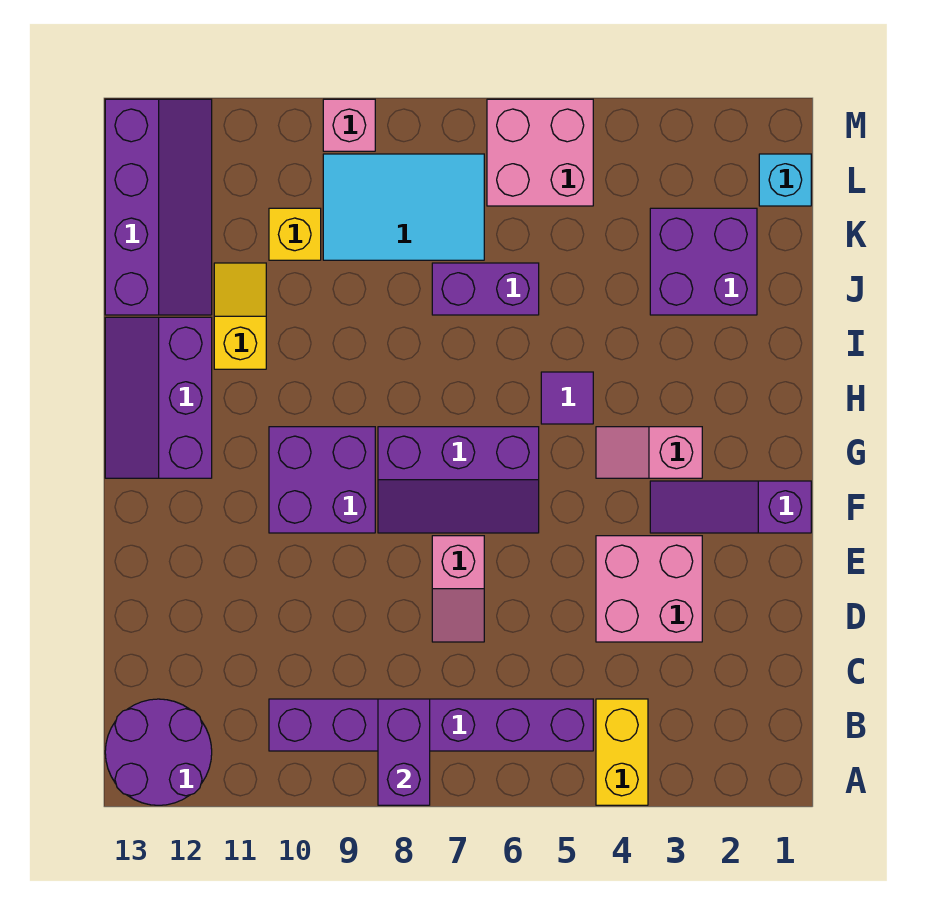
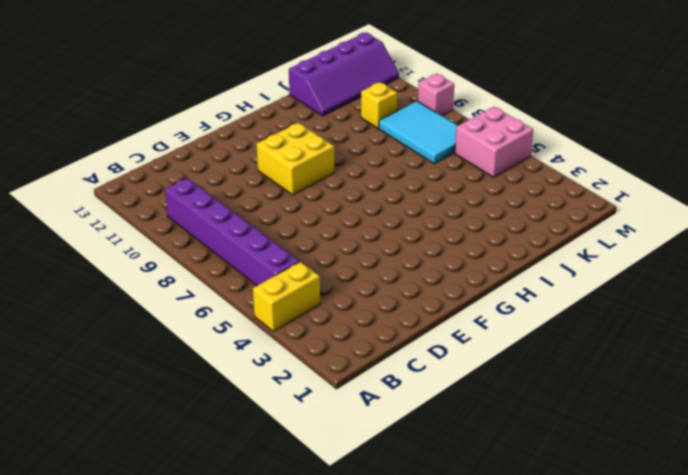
yellow brick F9:G10 level 1 -> purple brick F9:G10 level 1
none -> purple round brick A12:B13 level 1
none -> pink brick D3:E4 level 1
none -> pink slope D7:E7 level 1 top E

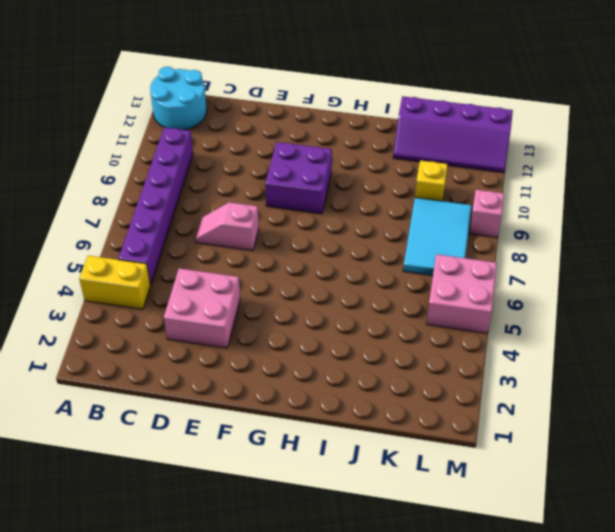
cyan round brick A12:B13 level 1 -> purple round brick A12:B13 level 1
none -> purple slope F1:F3 level 1 top 1
none -> purple slope F6:G8 level 1 top G
none -> pink slope G3:G4 level 1 top 3

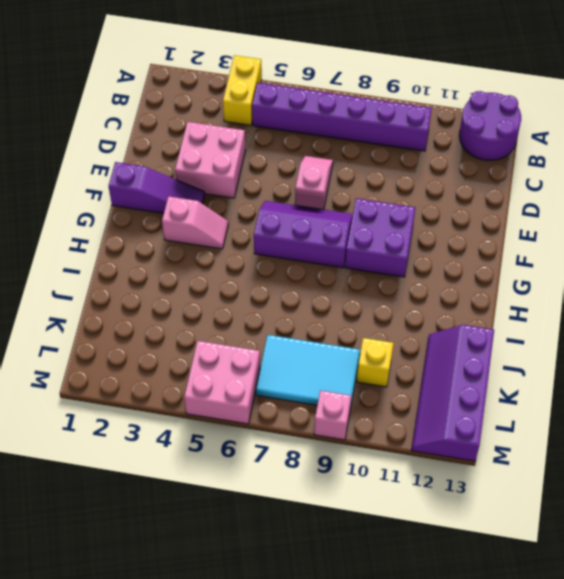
none -> purple slope G12:I13 level 1 top 12
none -> purple tile H5 level 1
none -> yellow slope I11:J11 level 1 top I

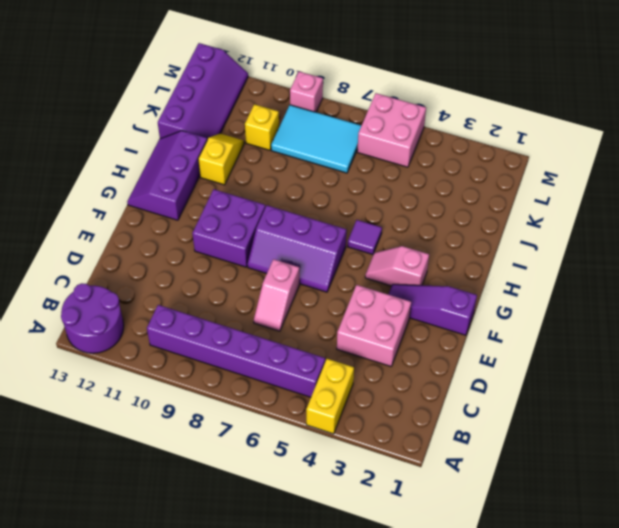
none -> purple brick J2:K3 level 1
none -> purple brick J6:J7 level 1
none -> cyan brick L1 level 1

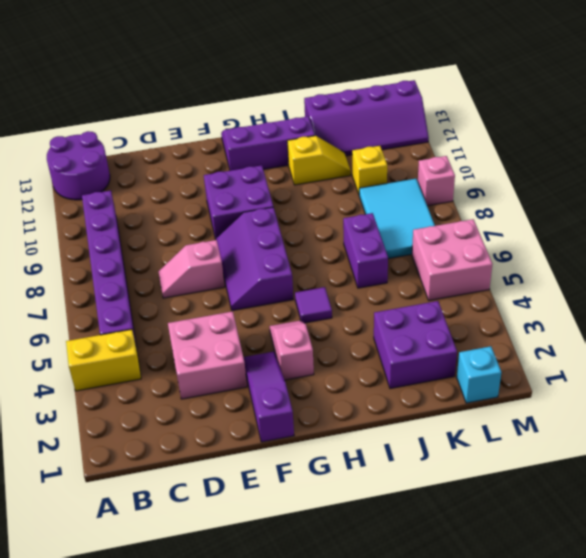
none -> purple brick A8:B8 level 2

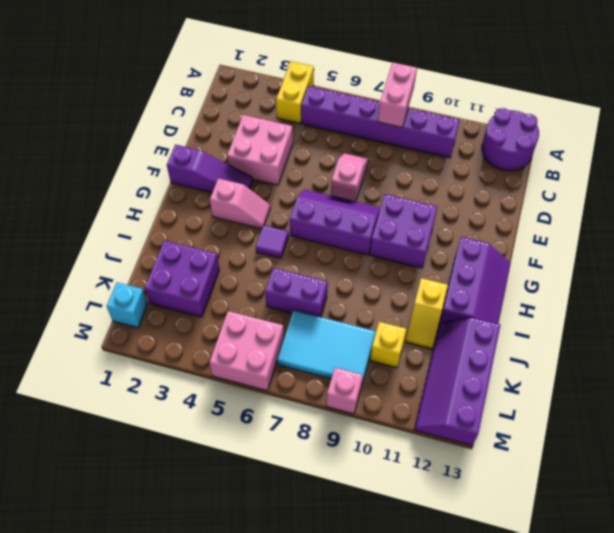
pink brick A8:B8 level 2 -> purple brick A8:B8 level 2

